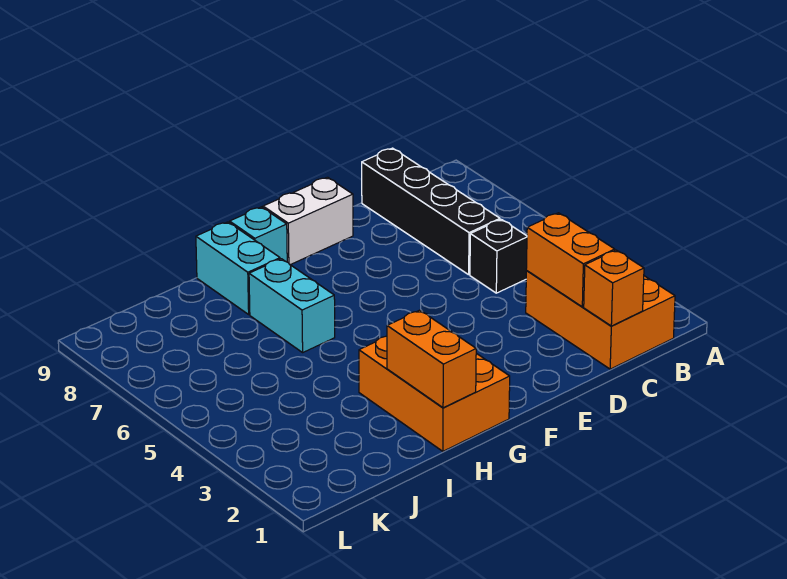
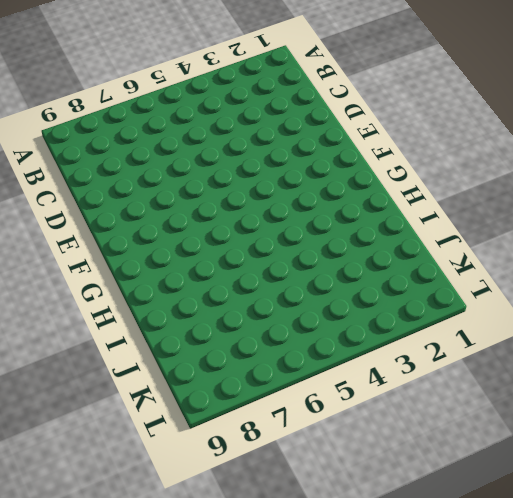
none -> orange brick B1:C3 level 1
none -> black brick C5 level 1

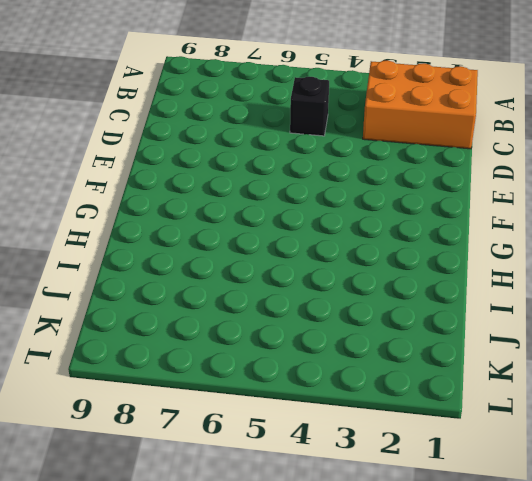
none -> black brick C6:C9 level 1
none -> white brick E9:F9 level 1

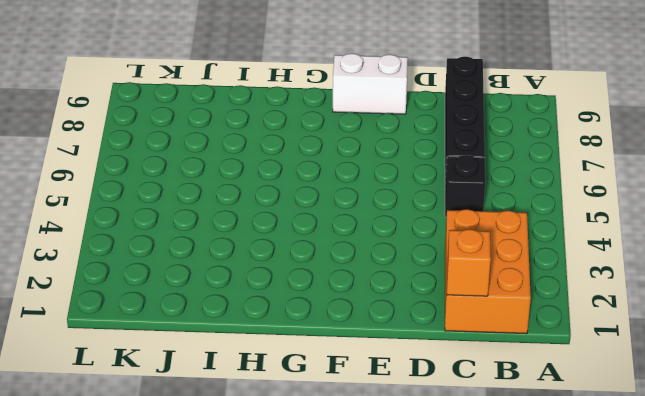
none -> orange brick G1:H3 level 1
none -> cyan brick G9 level 1

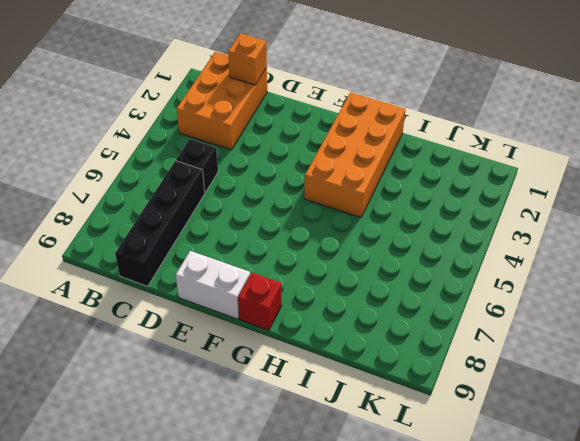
orange brick G1:H4 level 1 -> orange brick G1:H3 level 1
red brick G9 level 1 -> cyan brick G9 level 1
none -> cyan brick H6:H7 level 1
none -> cyan brick H8:H9 level 1

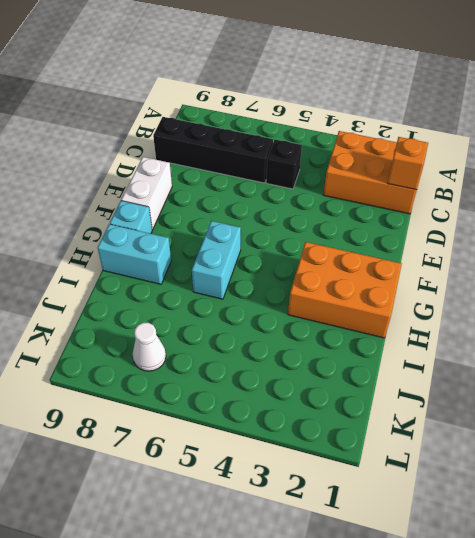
cyan brick G6:H6 level 1 -> cyan brick H6:H7 level 1
white cone K7 level 1 -> none
none -> orange brick C2:C3 level 2
none -> orange brick H1:H2 level 2

